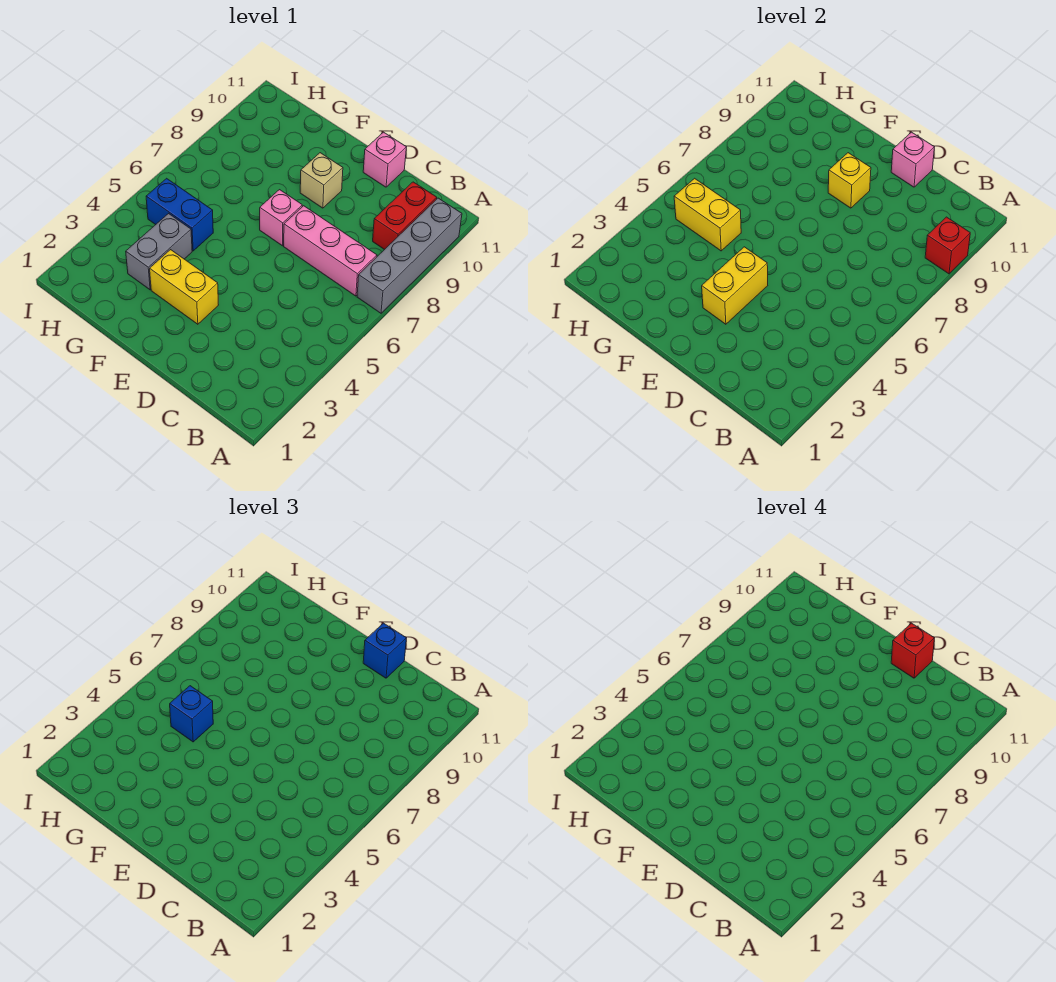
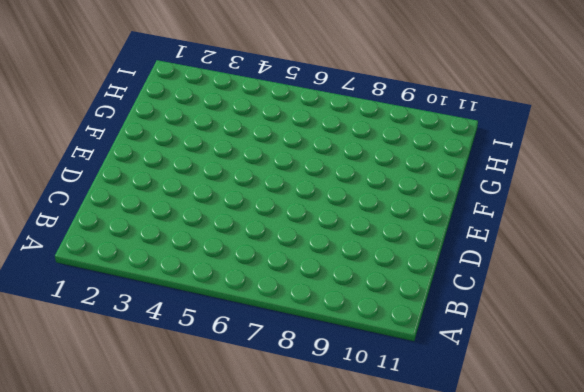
none -> grey brick A7:A10 level 1
none -> pink brick B7:D7 level 1
none -> red brick B9:B10 level 1

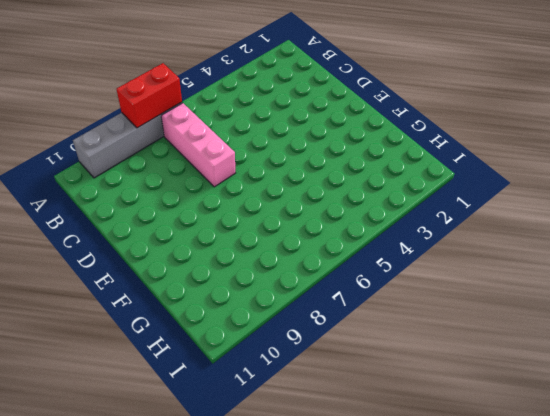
red brick A7:A8 level 2 -> red brick B9:B10 level 1
none -> pink brick D11 level 1
none -> yellow brick E3:F3 level 1
none -> pink brick E7 level 1

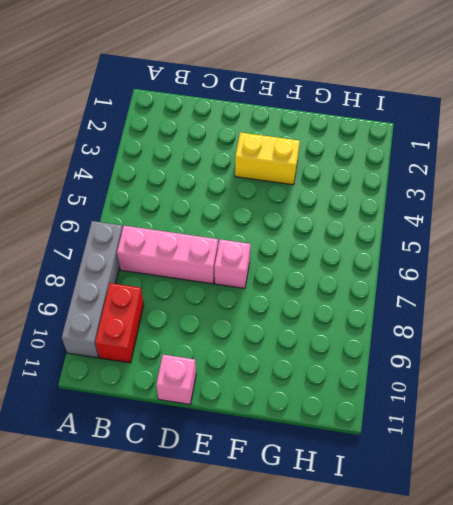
none -> tan brick E9 level 1
none -> grey brick G3:G4 level 1
none -> blue brick G5:H5 level 1

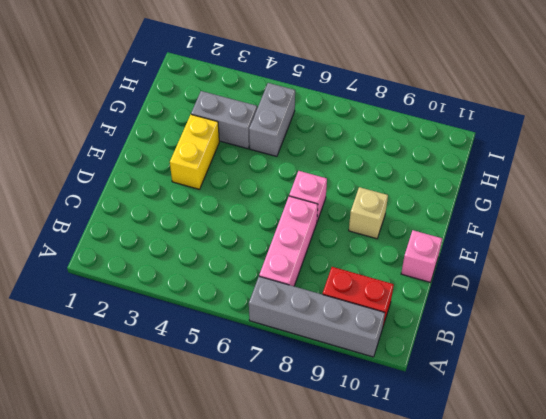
grey brick G5:H5 level 1 -> blue brick G5:H5 level 1
none -> red brick A9 level 2
none -> pink brick D11 level 2
none -> yellow brick E3:E4 level 2

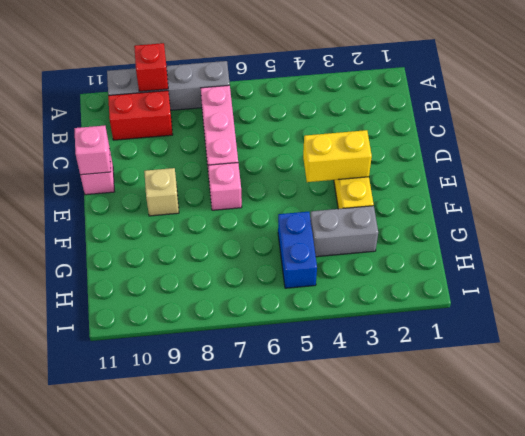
none -> yellow brick E9 level 2
none -> yellow brick G5:H5 level 2
none -> blue brick D11 level 3

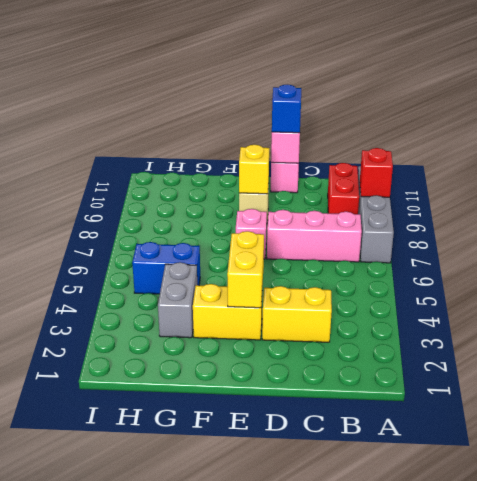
yellow brick C3:D3 level 1 -> yellow brick G5:H5 level 2
none -> blue brick G5 level 3
none -> red brick D11 level 4

